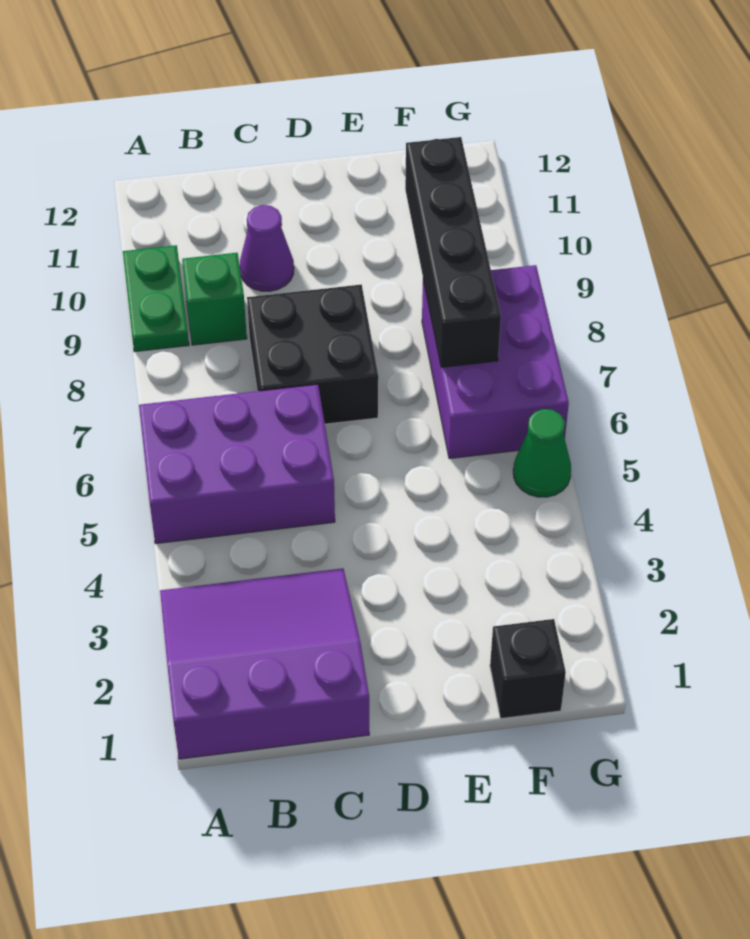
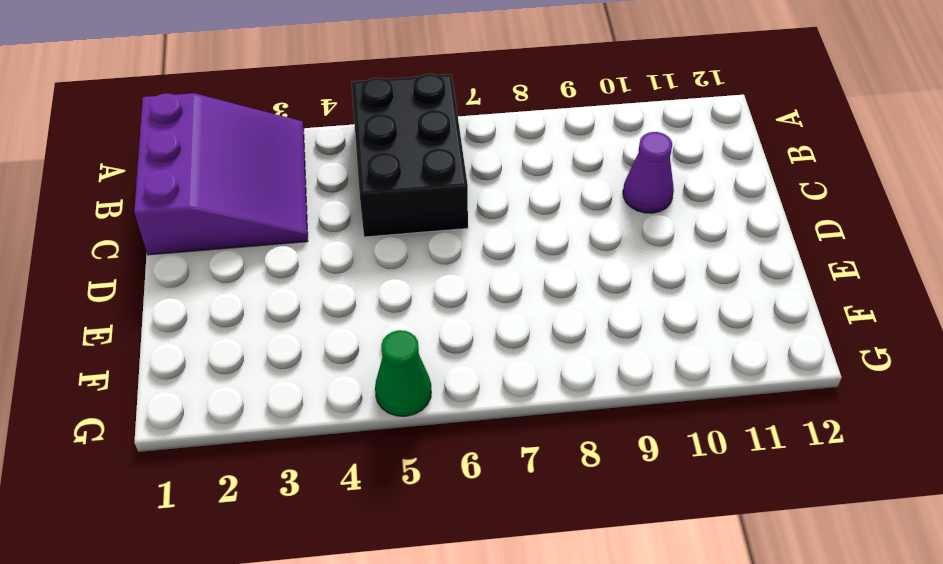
black brick A5:C6 level 1 -> purple brick A5:C6 level 1
none -> green plate A9:A10 level 1
none -> green brick B9 level 1

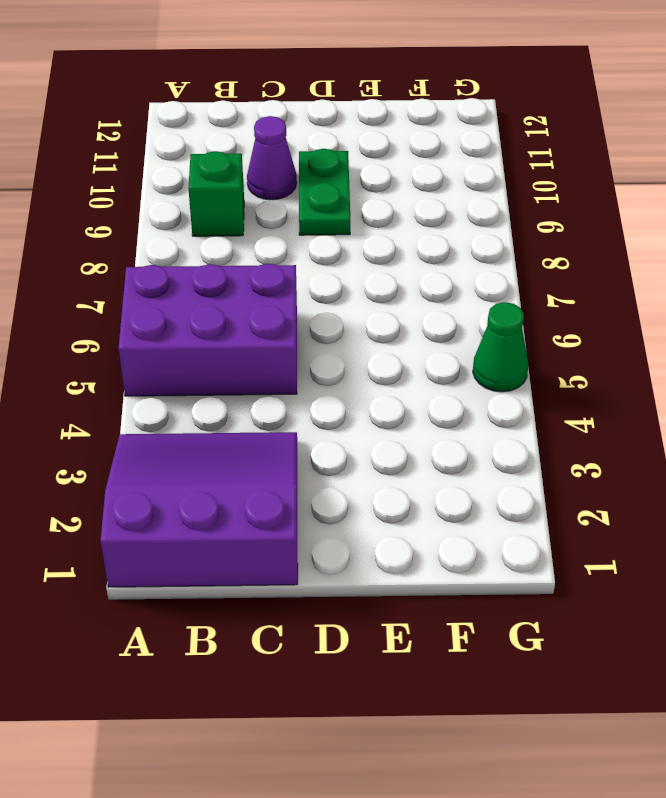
green plate D9:D10 level 1 -> green plate A9:A10 level 1
none -> black brick C7:D8 level 1
none -> black brick F1 level 1

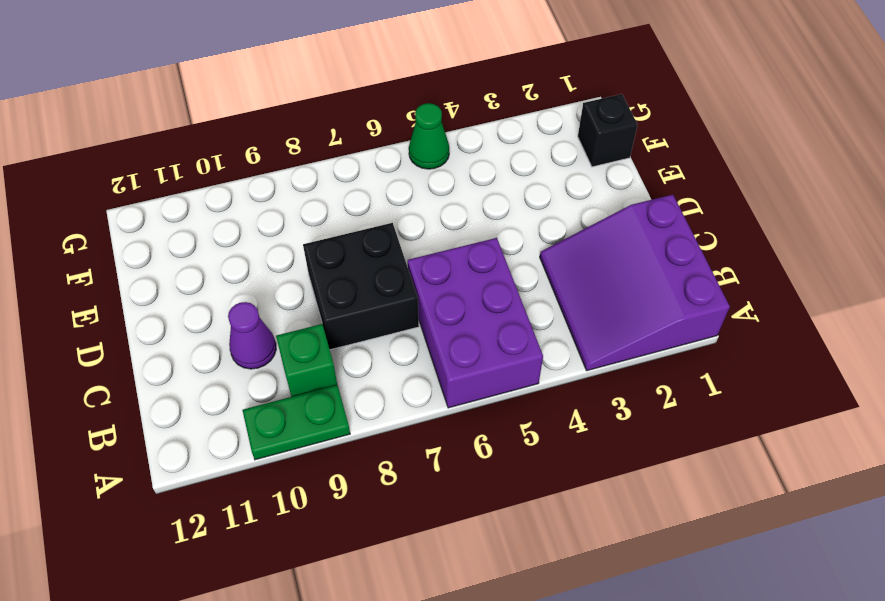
none -> purple brick F6:G8 level 1
none -> black brick F7:F10 level 2

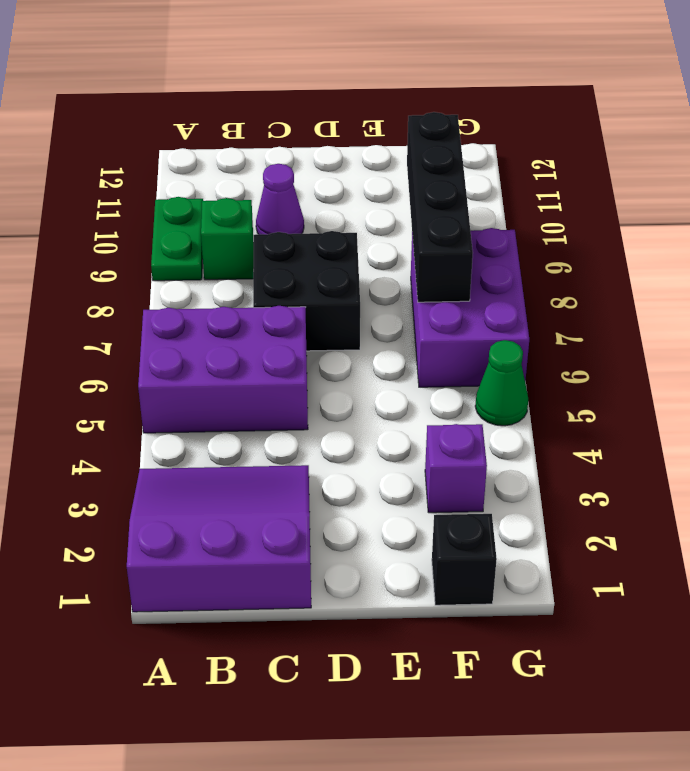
purple brick F3 level 1 -> none

